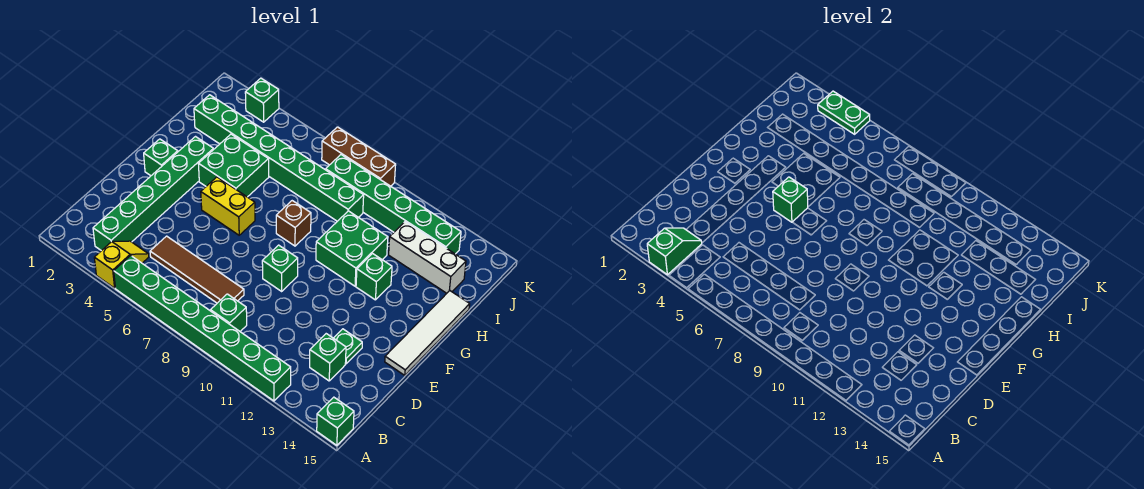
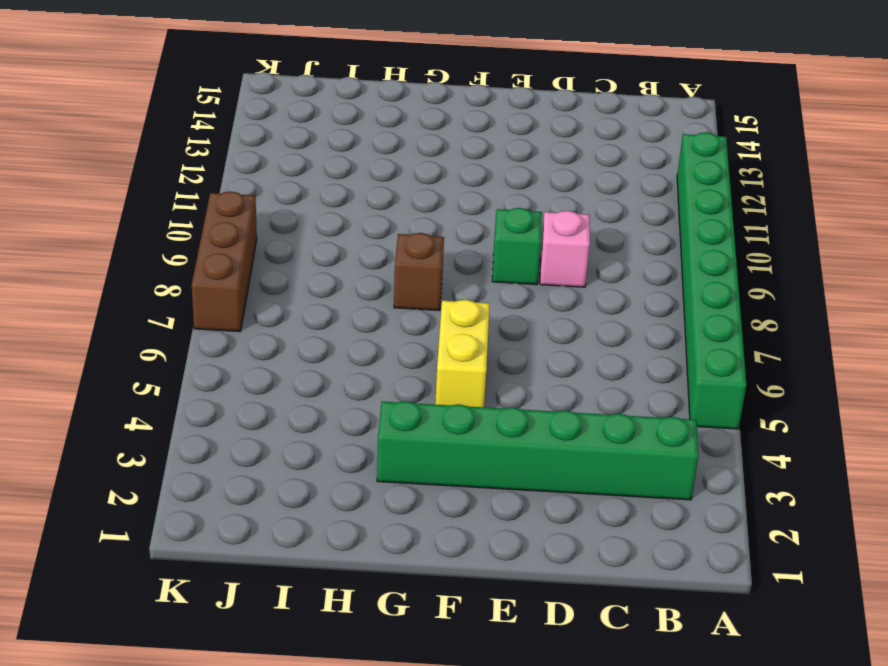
pink brick D9 level 1 -> none
none -> yellow slope A4:B4 level 1 top A
none -> green brick A15 level 1
none -> green brick B9 level 1

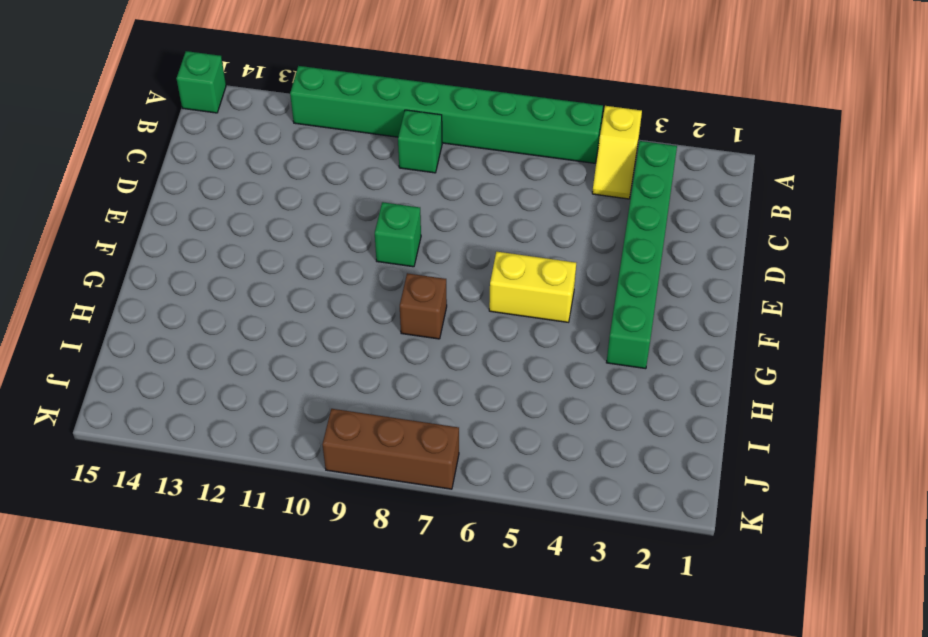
none -> brown tile C5:C8 level 1
none -> green brick C13 level 1
none -> green plate D13 level 1

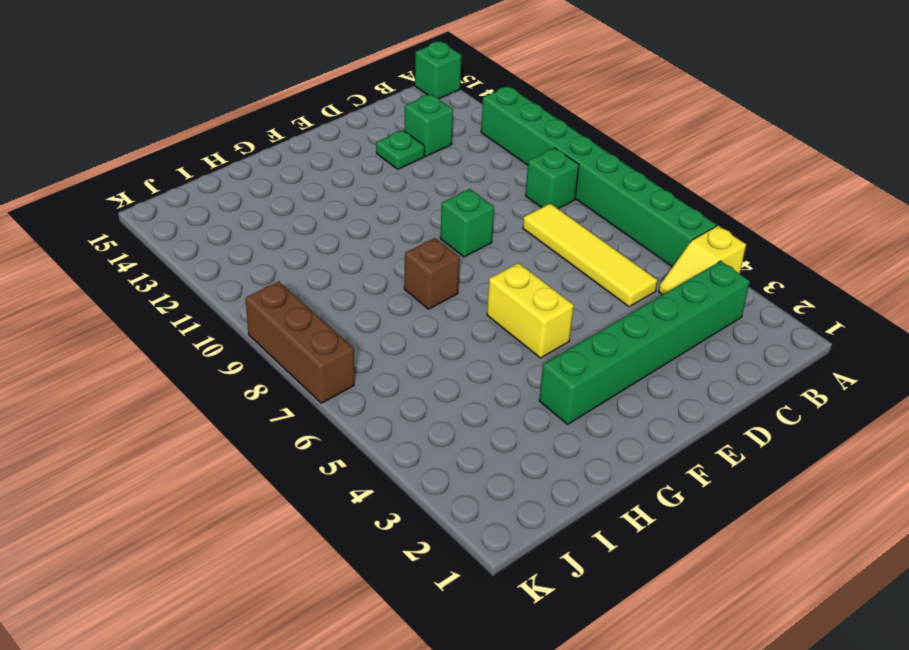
yellow tile C5:C8 level 1 -> brown tile C5:C8 level 1
none -> white tile E15:H15 level 1
none -> green brick F2 level 1
none -> green brick G4:H5 level 1

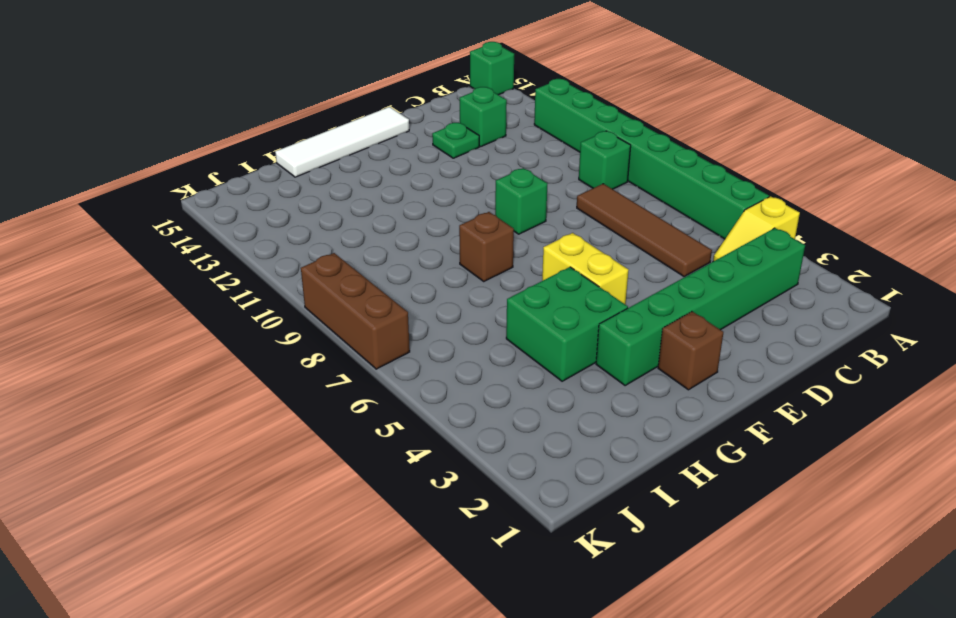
brown brick F2 level 1 -> green brick F2 level 1
none -> green brick G10:H11 level 1
none -> green brick G12 level 1
none -> green brick I2:I9 level 1

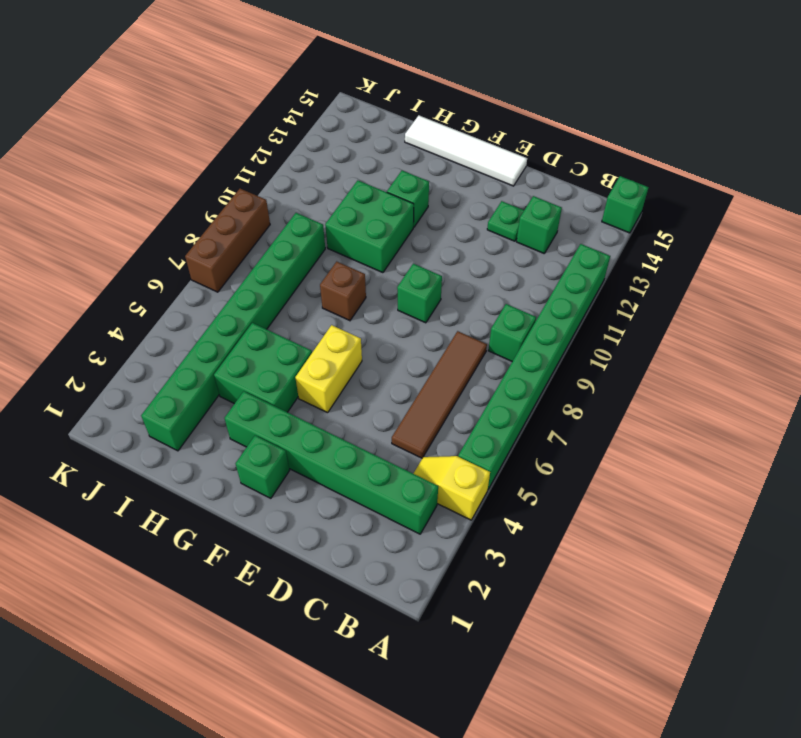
none -> white brick I12:I14 level 1
none -> green brick J8:J13 level 1
none -> green brick K3 level 1

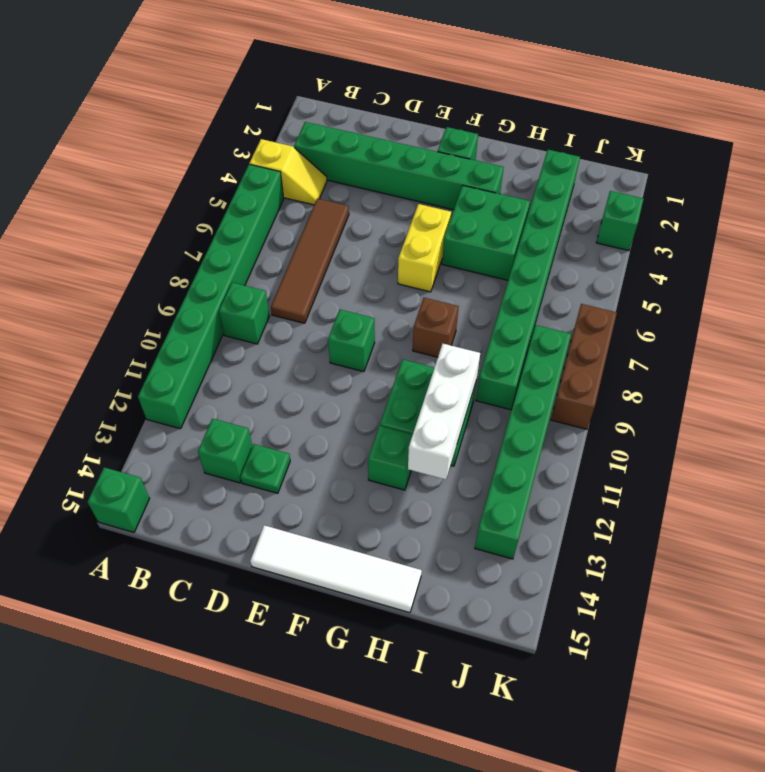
white brick H10:H12 level 2 -> white brick I12:I14 level 1
none -> green slope A3:B3 level 2 top A
none -> green brick F5 level 2
none -> green plate K3:K4 level 2

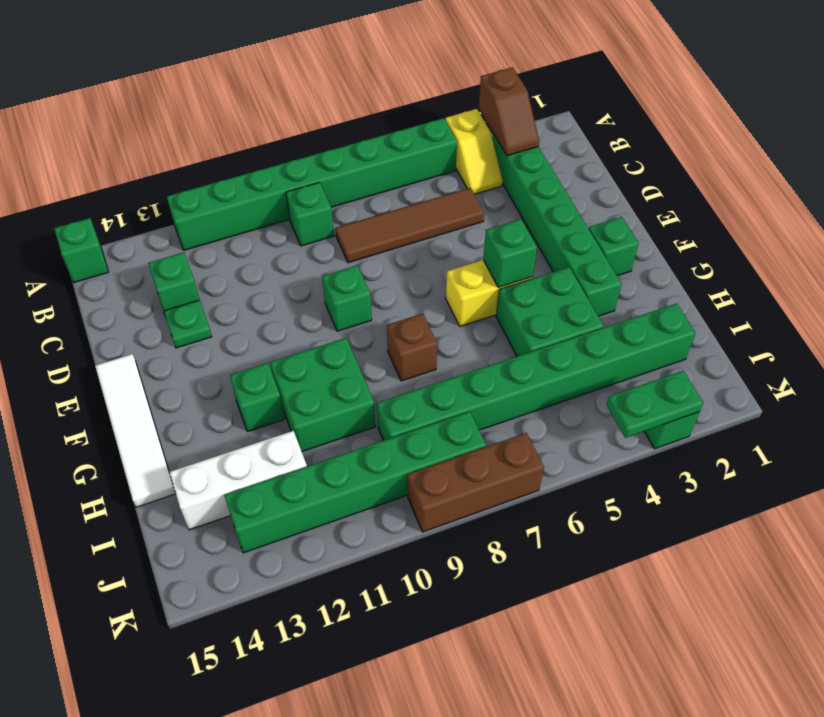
brown slope A3:B3 level 2 top A -> green slope A3:B3 level 2 top A

